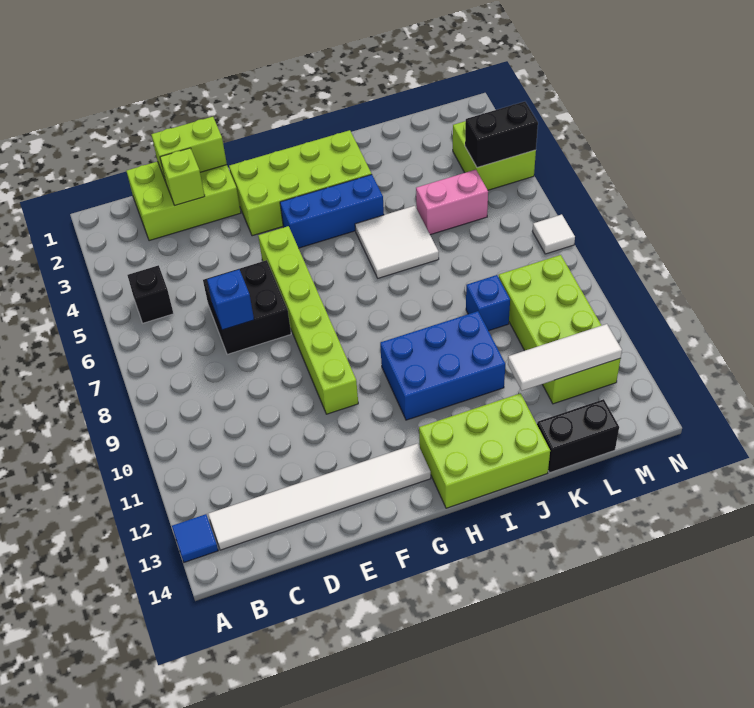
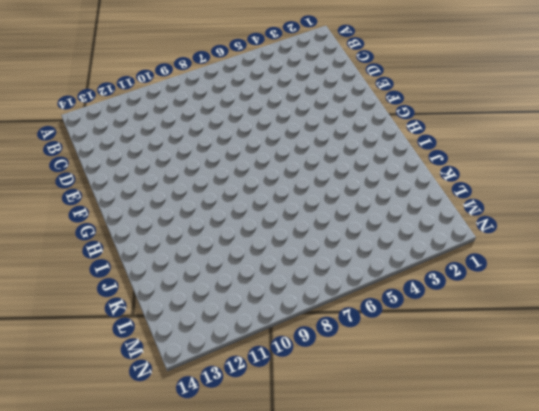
none -> blue tile A13 level 1
none -> black brick B5 level 1
none -> white tile B13:G13 level 1

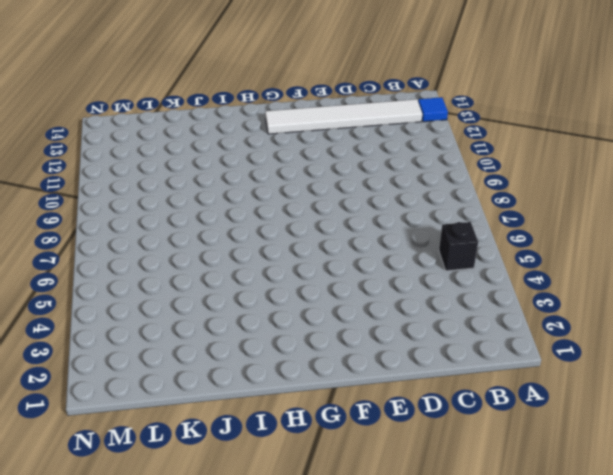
none -> lime brick C1:E2 level 1
none -> black brick D6:E7 level 1
none -> lime brick F2:I3 level 1

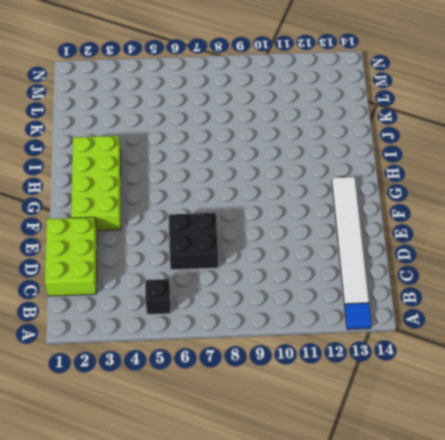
none -> lime brick F5:F10 level 1
none -> blue brick G4:I4 level 1
none -> blue brick H10:J11 level 1

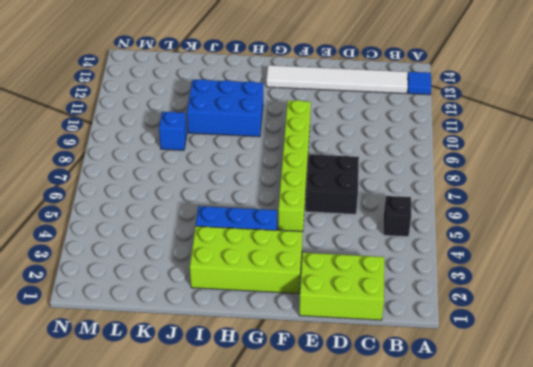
none -> lime brick H13:J14 level 1
none -> white tile I5:J6 level 1
none -> pink brick K5:L5 level 1

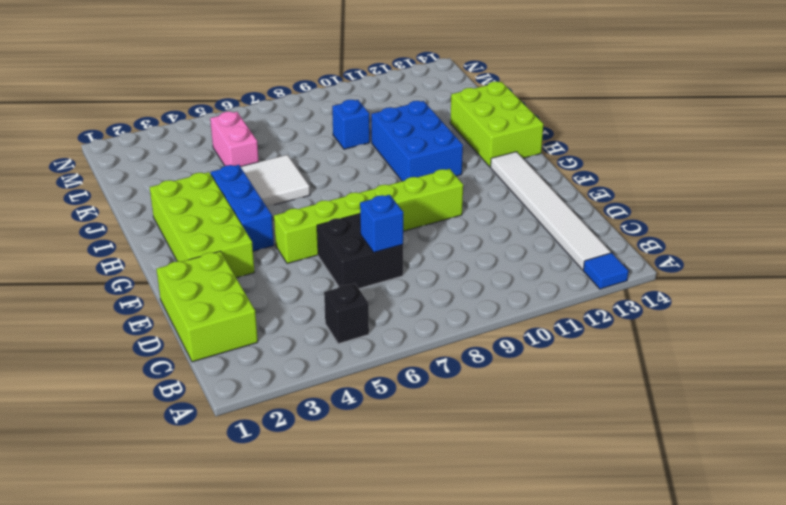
none -> black brick K14:L14 level 1
none -> lime brick L9:M12 level 1
none -> lime brick M3:N4 level 1

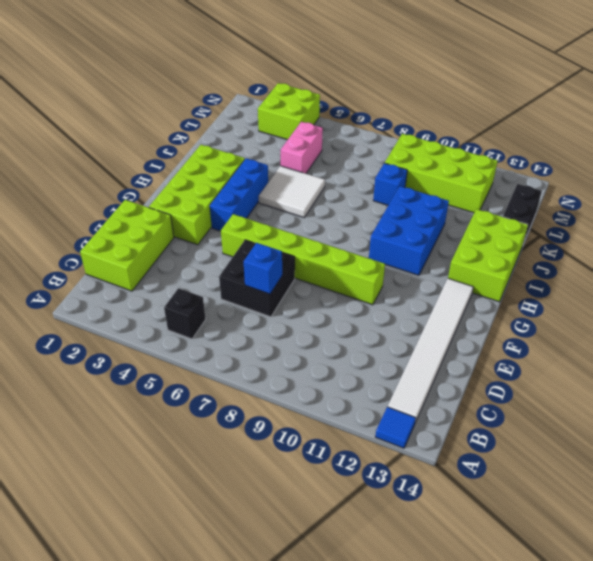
none -> white tile N7 level 1
none -> lime brick D1:E1 level 2
none -> lime brick D2 level 2

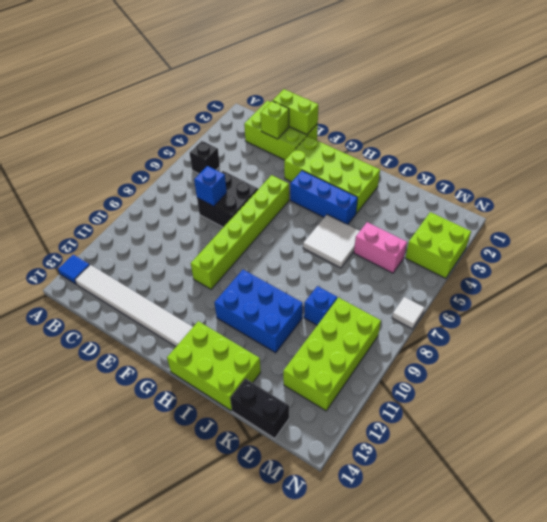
none -> white tile K12:M12 level 2
none -> black brick M4:N4 level 2

